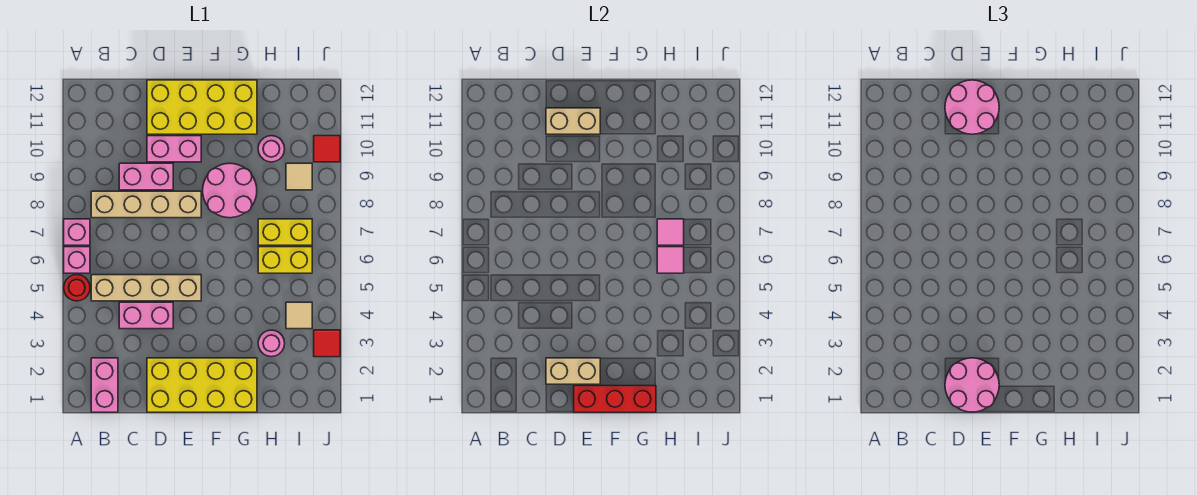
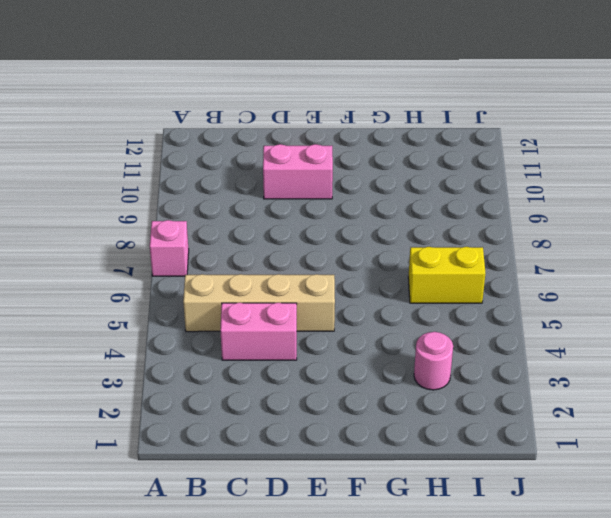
none -> red round brick A5 level 1
none -> pink brick A6 level 1
none -> pink brick B1:B2 level 1

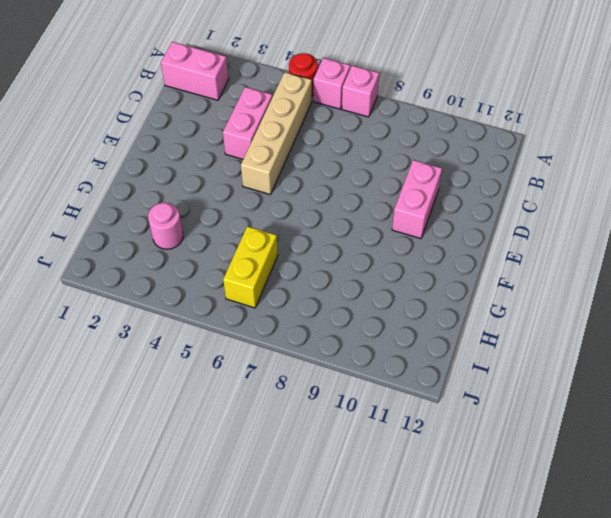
none -> tan brick B8:E8 level 1
none -> pink brick C9:D9 level 1
none -> yellow brick D1:G2 level 1

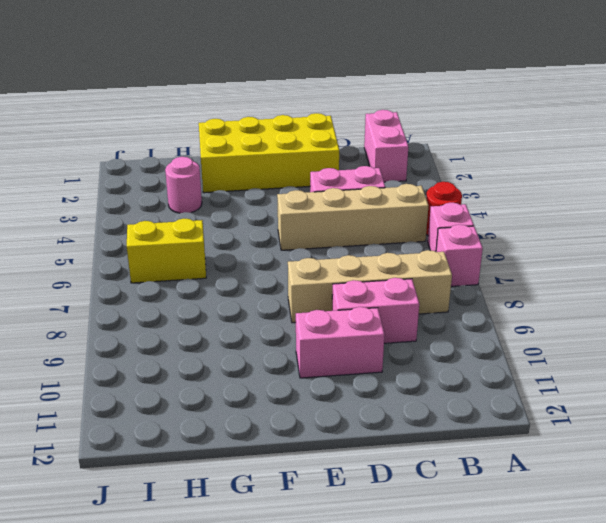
none -> yellow brick D11:G12 level 1
none -> pink round brick F8:G9 level 1
none -> yellow brick H7:I7 level 1

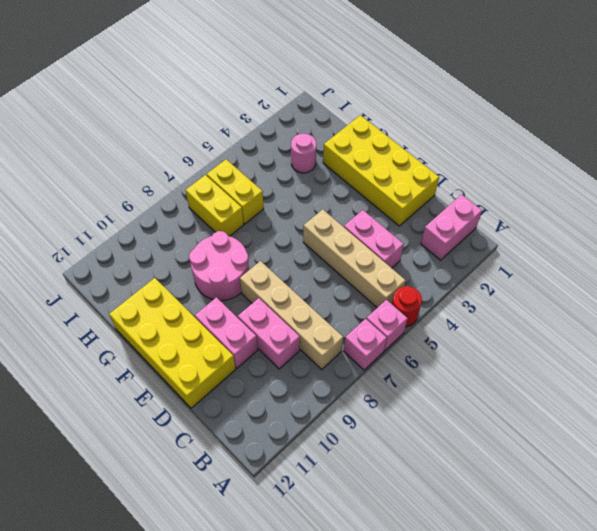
none -> pink round brick H10 level 1
none -> tan tile I4 level 1
none -> tan tile I9 level 1

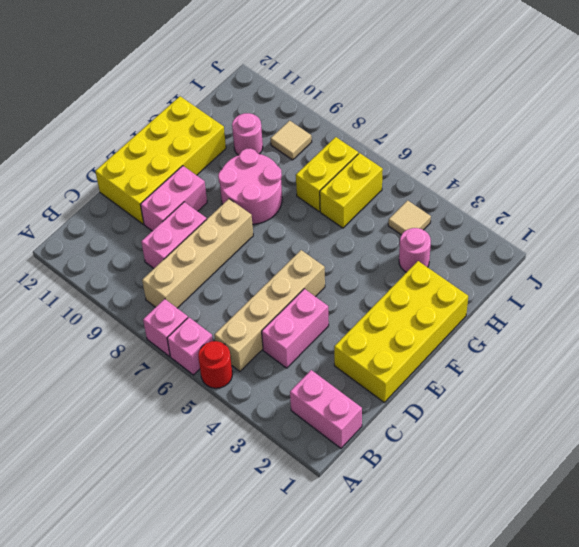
none -> red tile J3 level 1
none -> red tile J10 level 1
none -> tan brick D2:E2 level 2

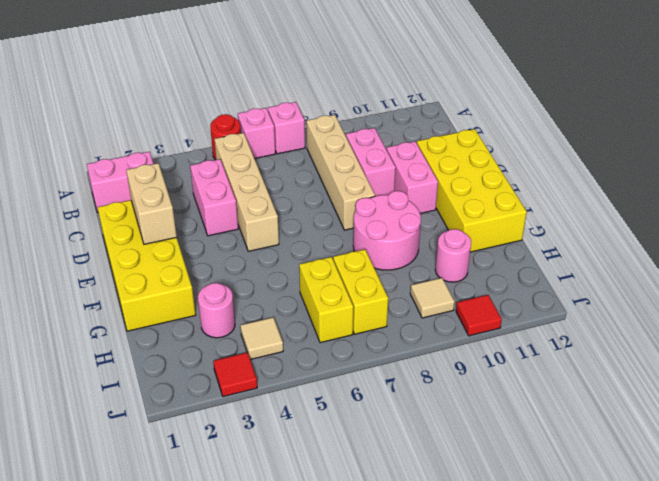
none -> tan brick D11:E11 level 2
none -> red brick E1:G1 level 2
none -> pink tile H6 level 2

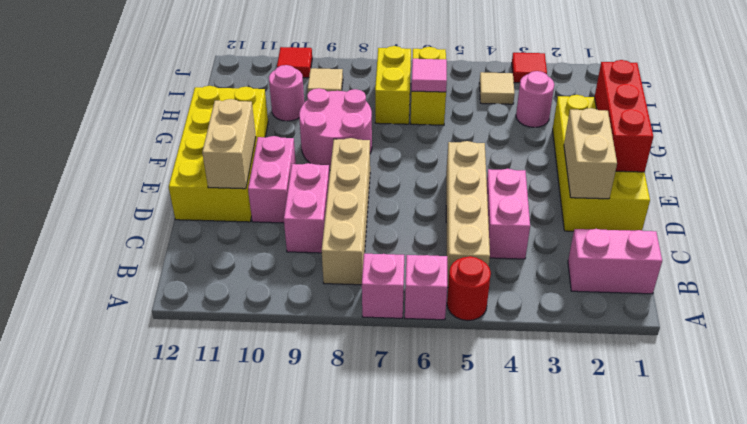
none -> pink tile H7 level 2
none -> pink round brick D1:E2 level 3
none -> pink round brick D11:E12 level 3

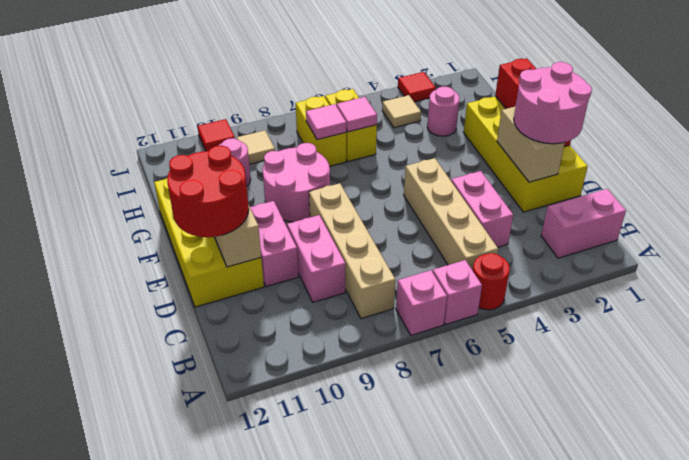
red round brick D11:E12 level 3 -> pink round brick D11:E12 level 3

